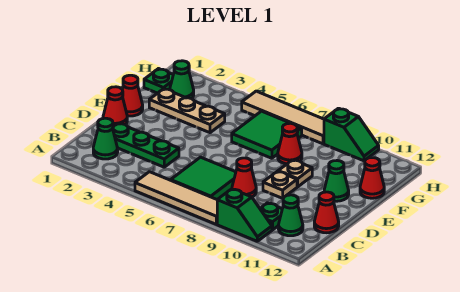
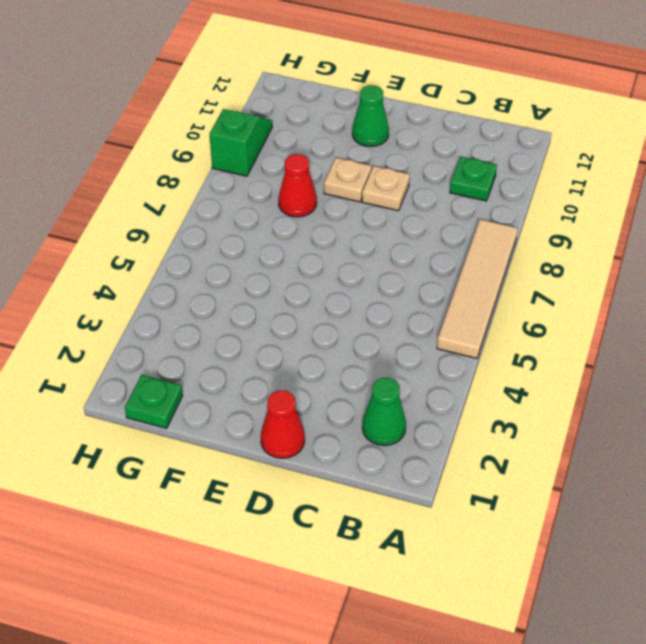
none -> green slope A9:A10 level 1 top 9
none -> green tile B6:C7 level 1
none -> green cone B11 level 1

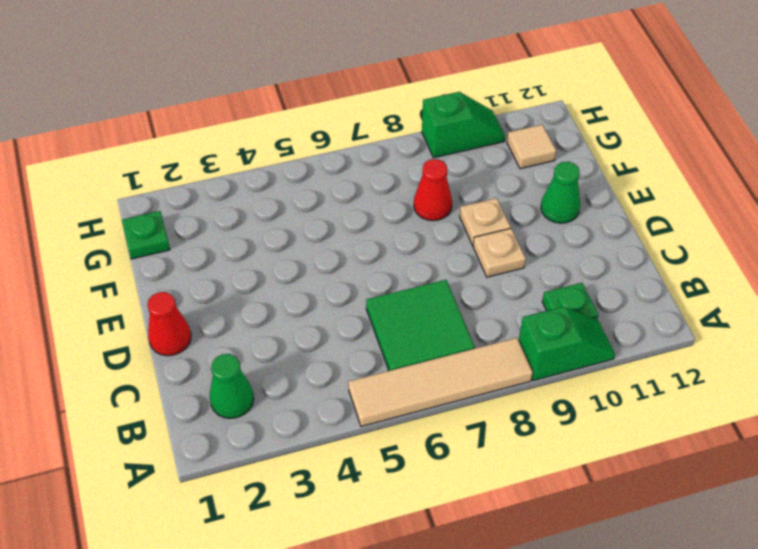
tan tile G11 level 1 -> none
none -> green cone B11 level 1
none -> green plate C2:C4 level 1
none -> red cone C8 level 1

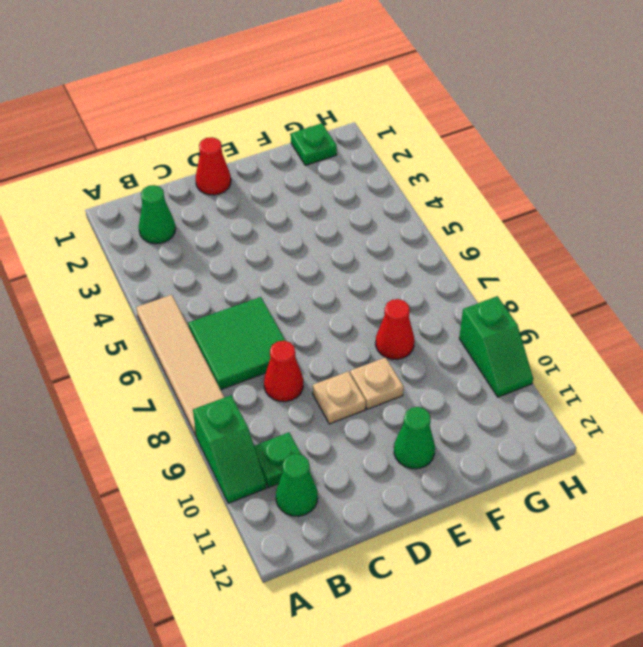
none -> green plate C2:C4 level 1
none -> red cone C12 level 1
none -> red cone E1 level 1

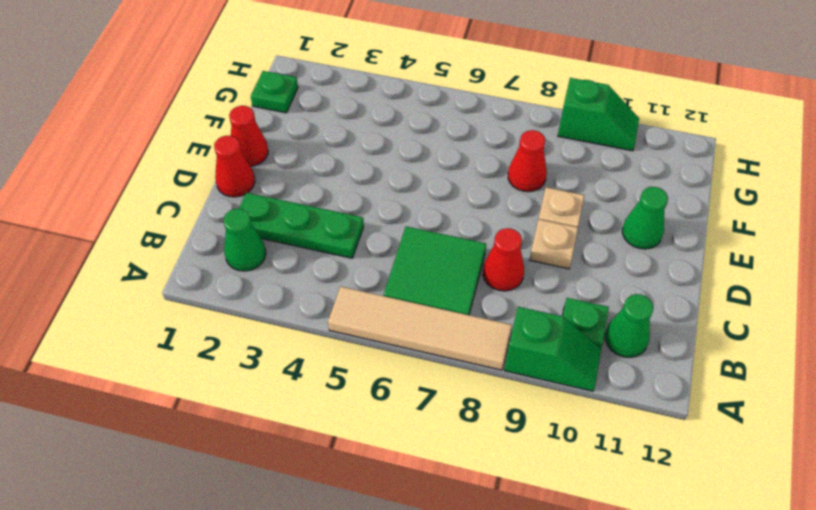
none -> red cone C12 level 1
none -> tan plate F2:F4 level 1
none -> green tile F6:G7 level 1

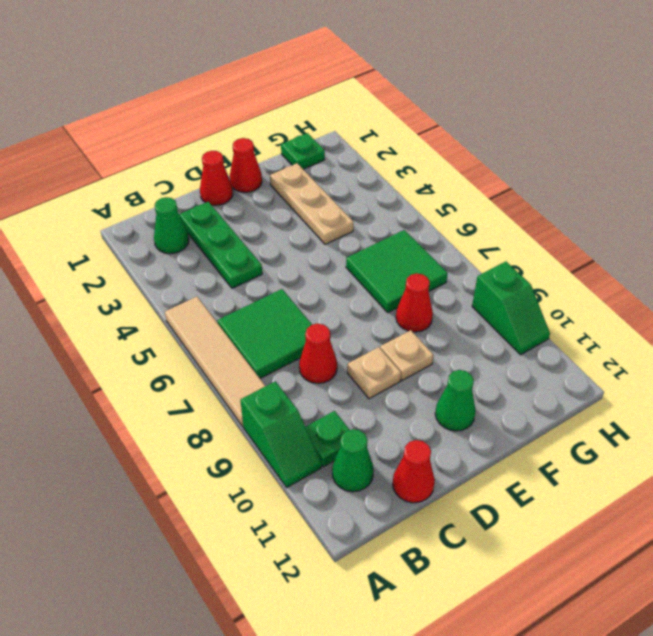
none -> red cone F12 level 1
none -> green cone G2 level 1
none -> tan tile H5:H8 level 1

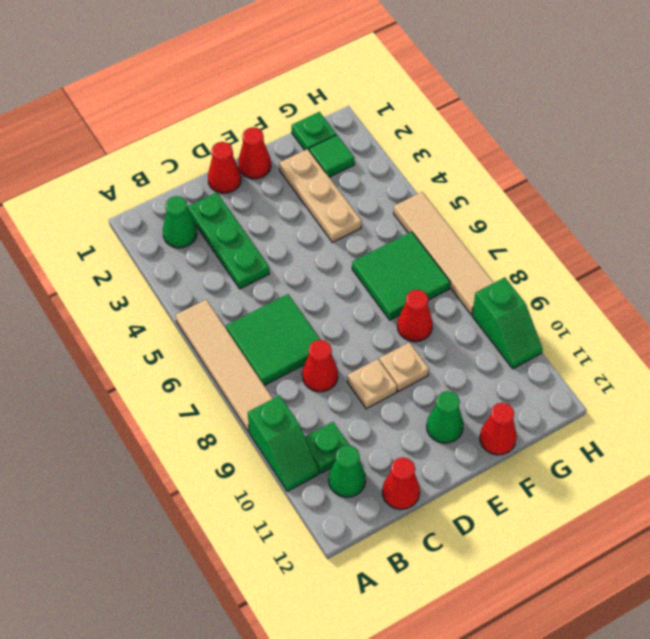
green tile G2 level 1 -> green cone G2 level 1

